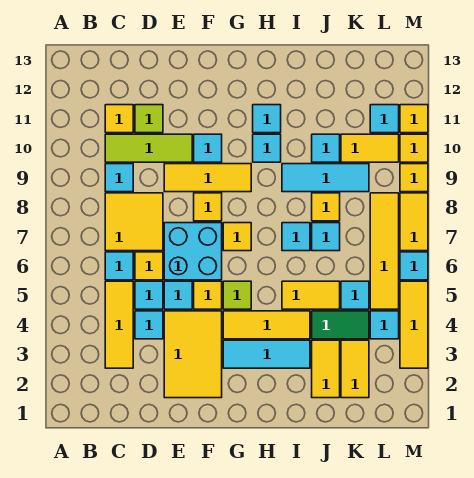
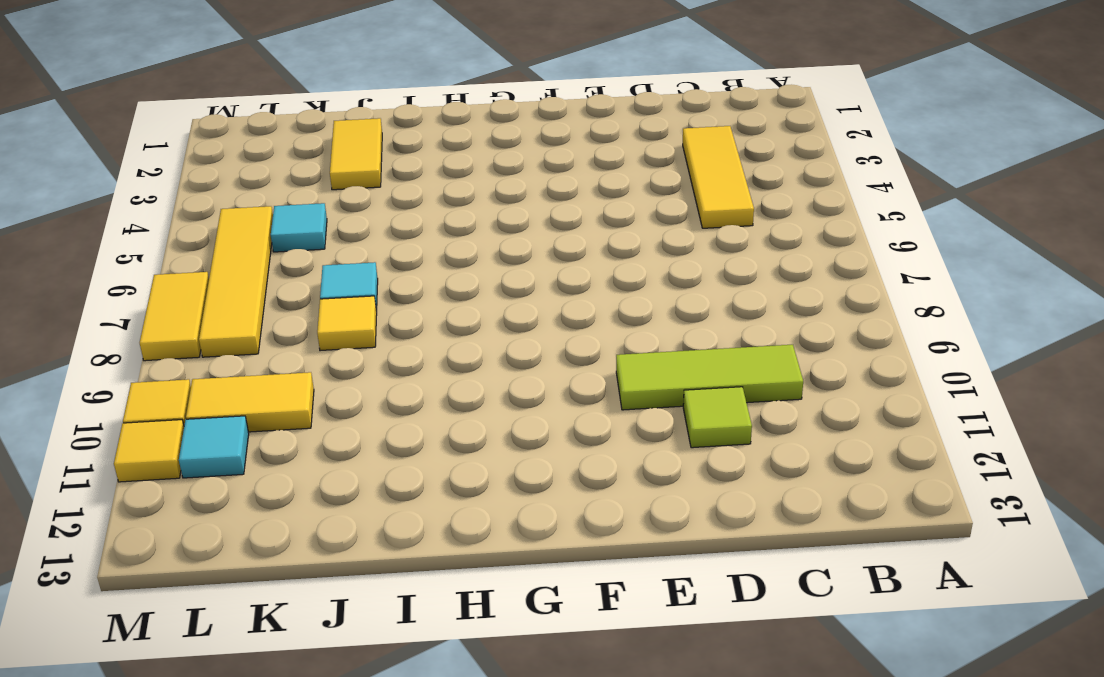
none -> cyan tile C6 level 1
none -> yellow tile C7:D8 level 1
none -> cyan tile C9 level 1
none -> yellow tile C11 level 1

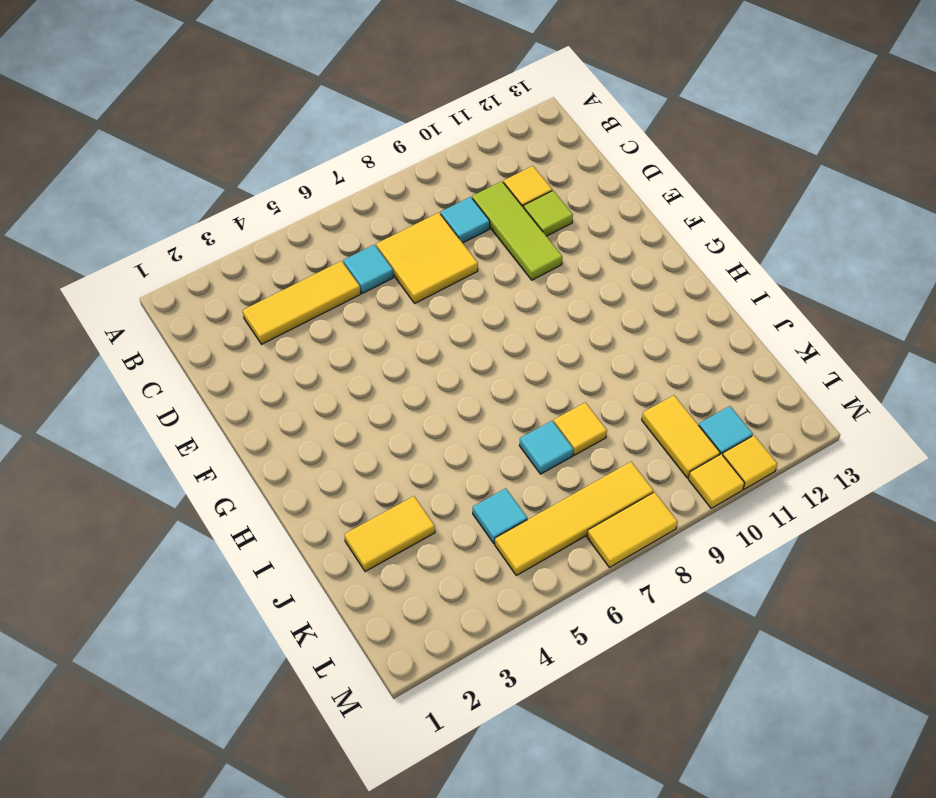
none -> cyan tile D4 level 1
none -> cyan tile D5 level 1
none -> yellow tile D6 level 1
none -> yellow tile E2:F4 level 1

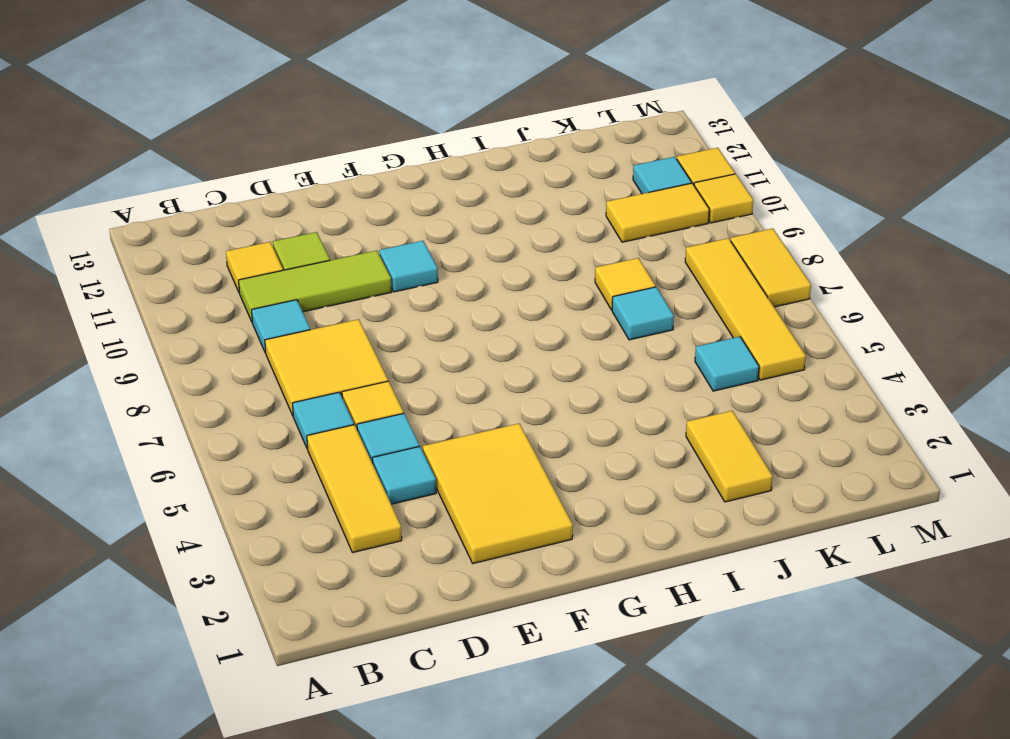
none -> cyan tile E5 level 1
none -> cyan brick E6:F7 level 1
none -> yellow tile E9:G9 level 1
none -> yellow tile F5 level 1

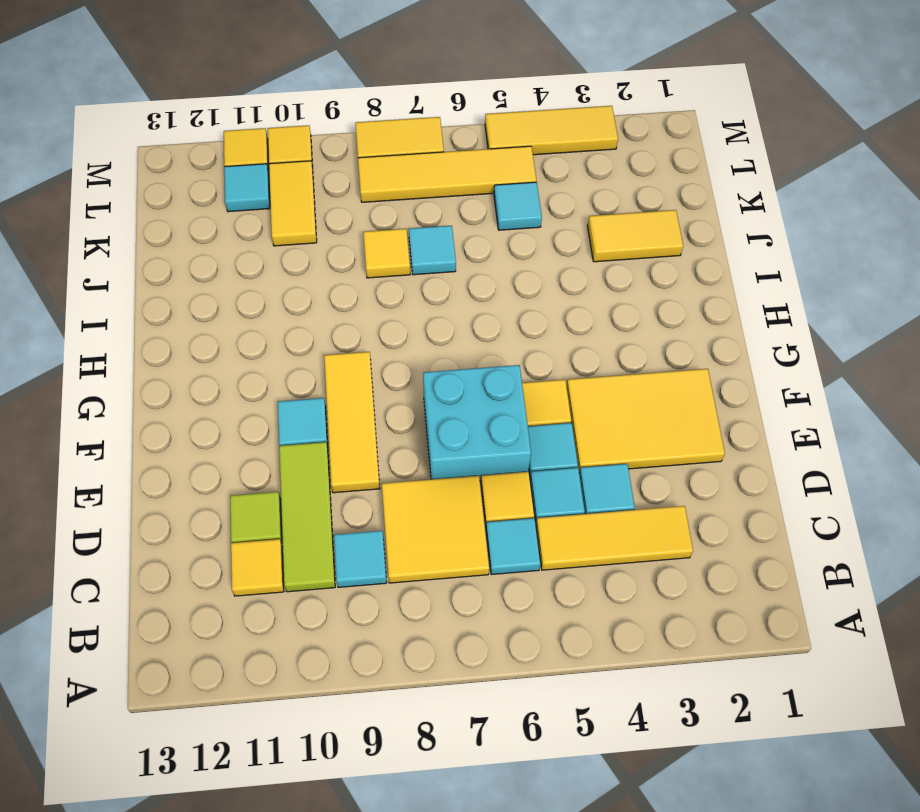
none -> yellow tile F8 level 1
none -> cyan tile G3:I3 level 1
none -> yellow tile G4:I4 level 1
none -> lime tile G5 level 1

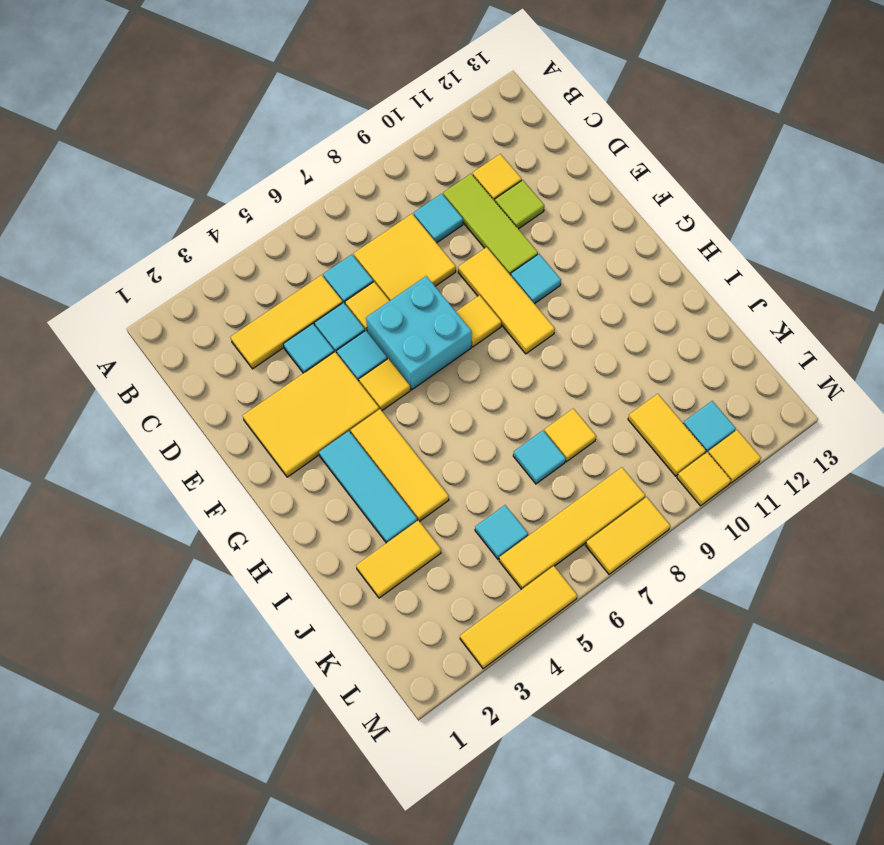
none -> lime tile G5 level 1
none -> yellow tile G7 level 1
none -> cyan tile H10 level 1
none -> cyan tile H11 level 1

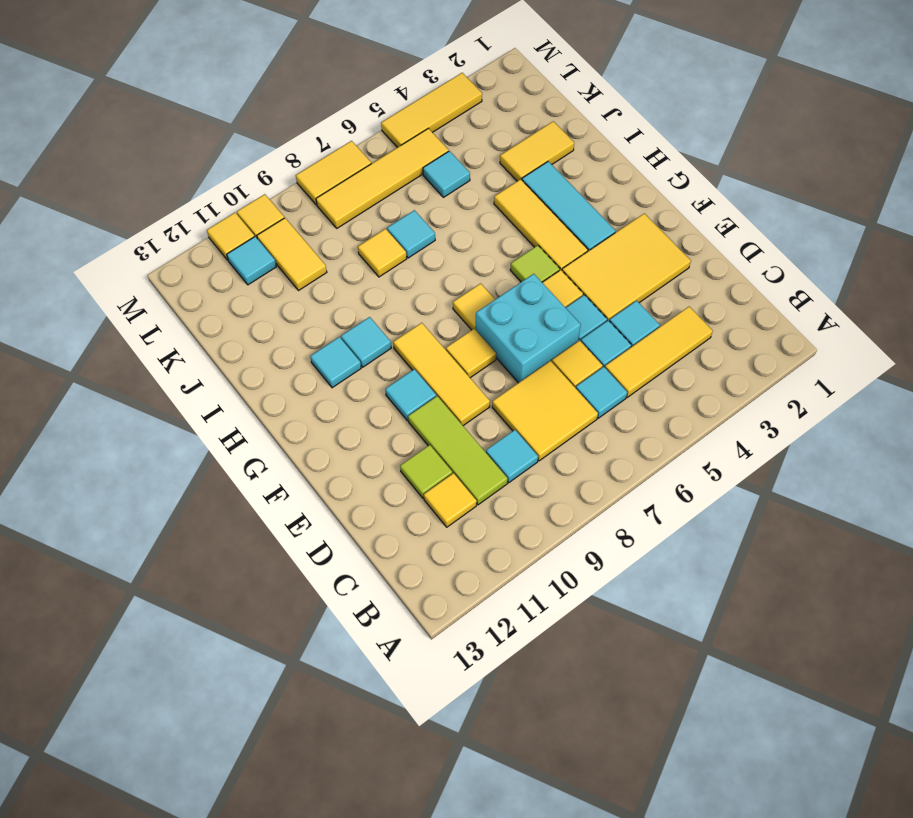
none -> yellow tile I5:J5 level 1
none -> cyan tile I7 level 1
none -> cyan tile I9:K9 level 1
none -> green tile J4:K4 level 1

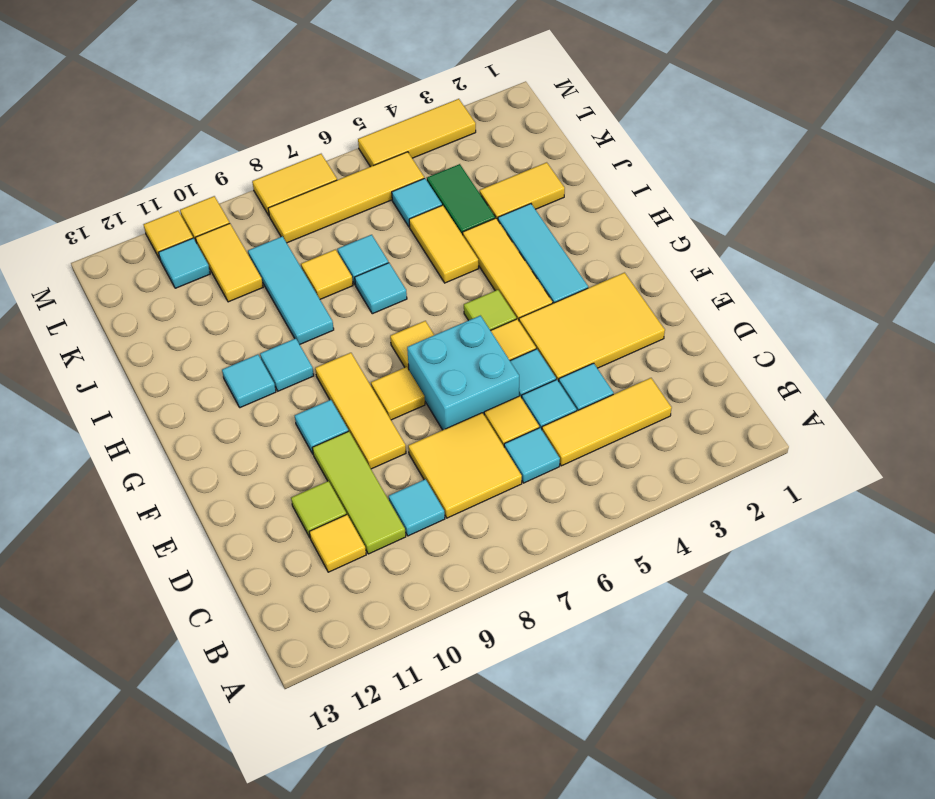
none -> cyan tile J10 level 1
none -> yellow tile K2:K3 level 1
none -> cyan tile L4 level 1
none -> cyan tile M6 level 1

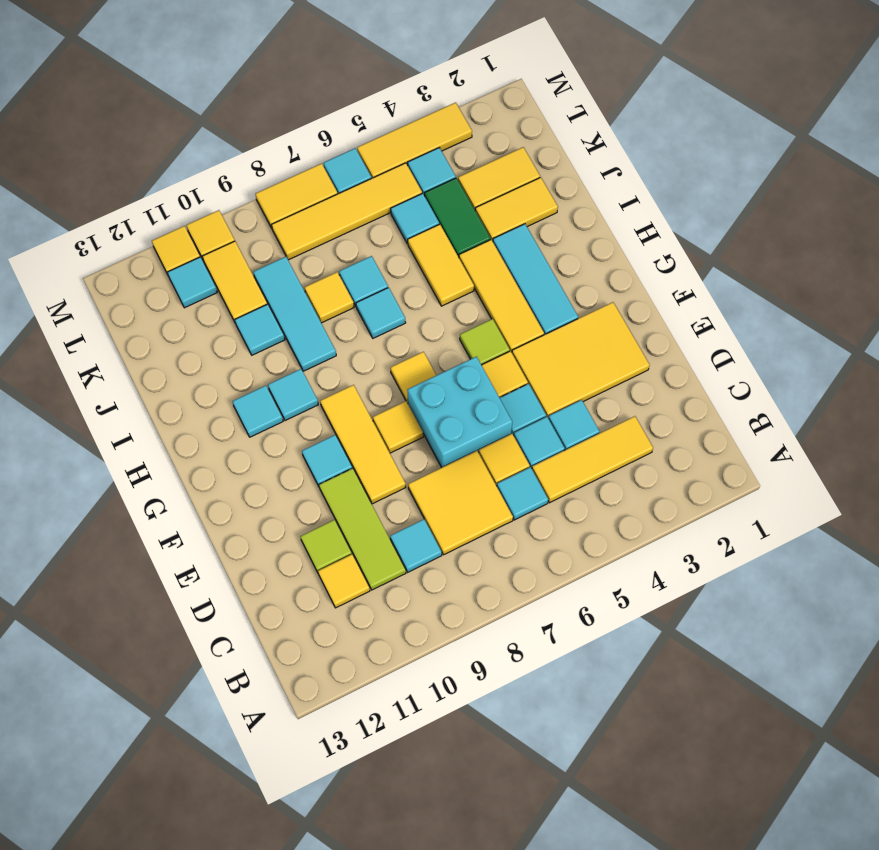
none -> yellow tile M9 level 1

